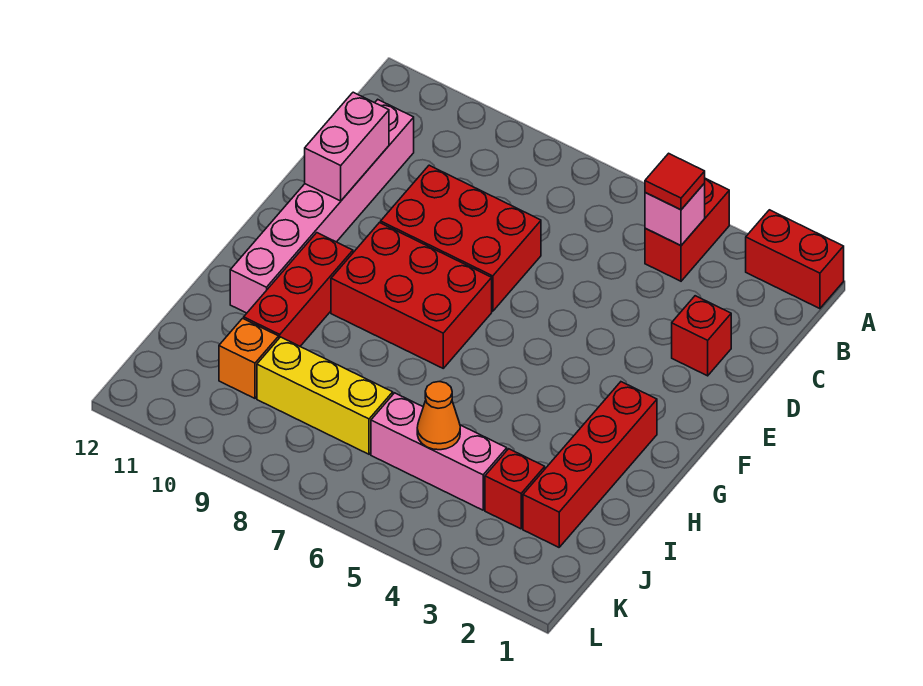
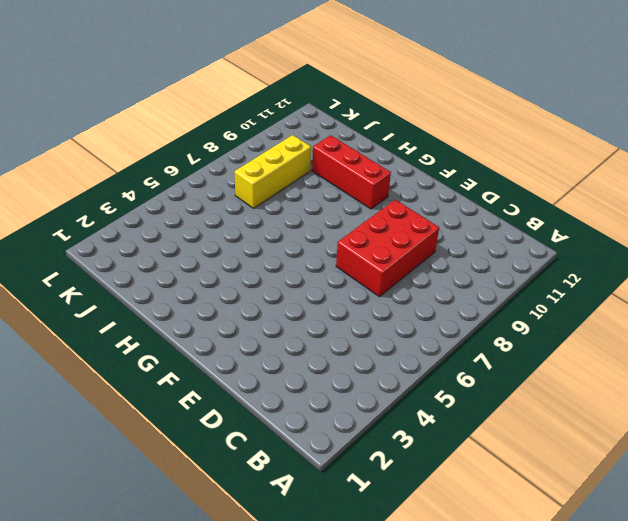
none -> red brick A1:A2 level 1
none -> red brick A4:B4 level 1
none -> pink brick C11:H11 level 1

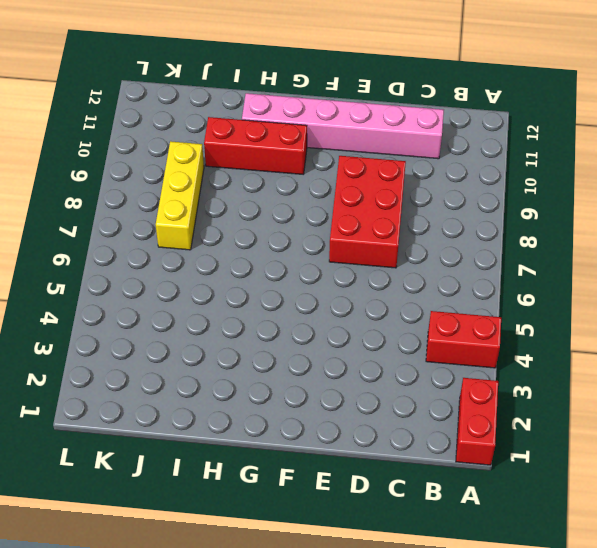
none -> red brick D2 level 1
none -> red brick F7:G9 level 1
none -> red brick G2:J2 level 1

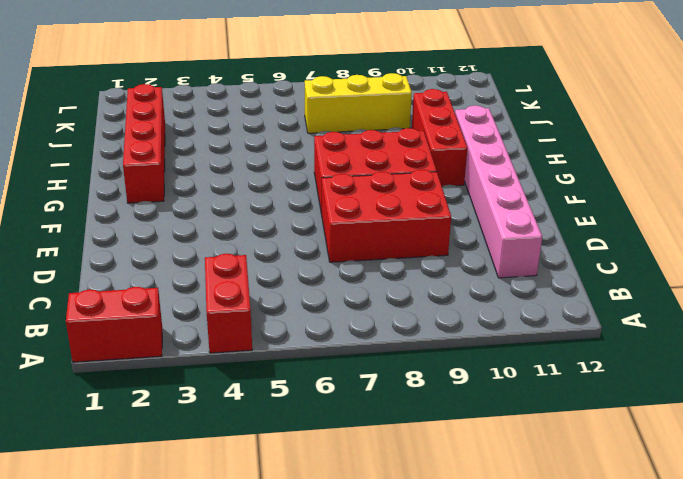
none -> red brick D2 level 1
none -> red brick J3 level 1
none -> pink brick J4:J6 level 1

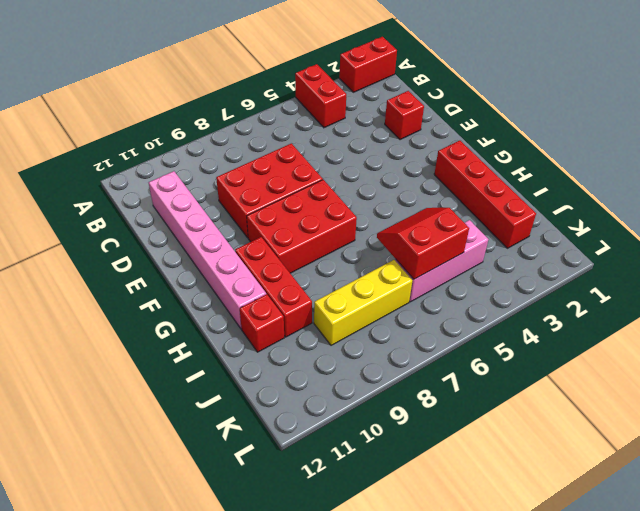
red slope I5:J6 level 2 top J -> orange cone J5 level 2
red brick I11 level 1 -> red brick J3 level 1
none -> orange brick J10 level 1
none -> pink brick B4 level 2
none -> pink brick D11:E11 level 2

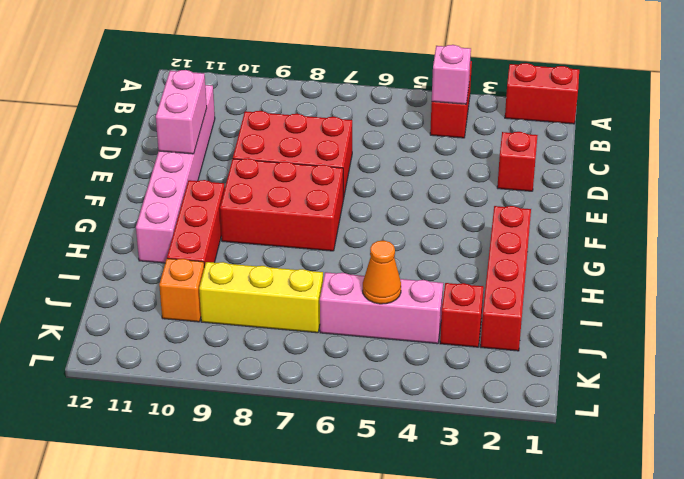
none -> red tile B4 level 3

